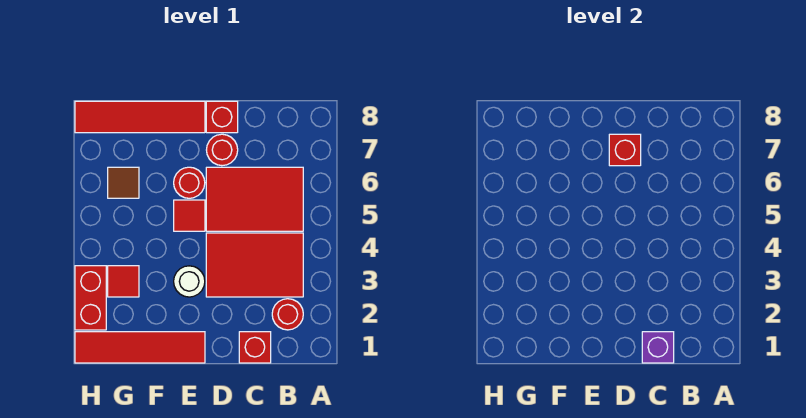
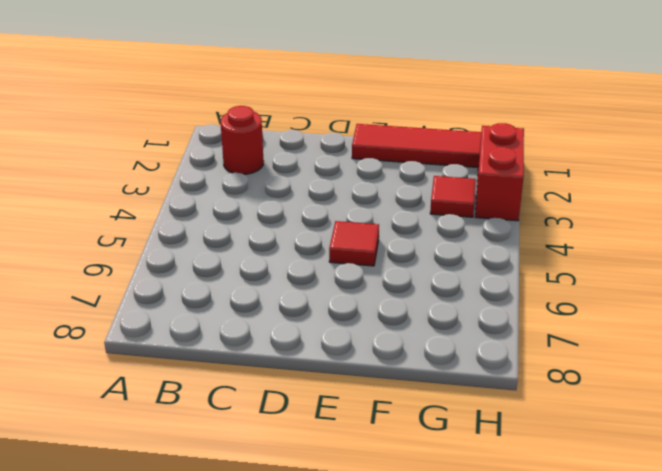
none -> red tile B3:D4 level 1
none -> red tile B5:D6 level 1
none -> red brick C1 level 1

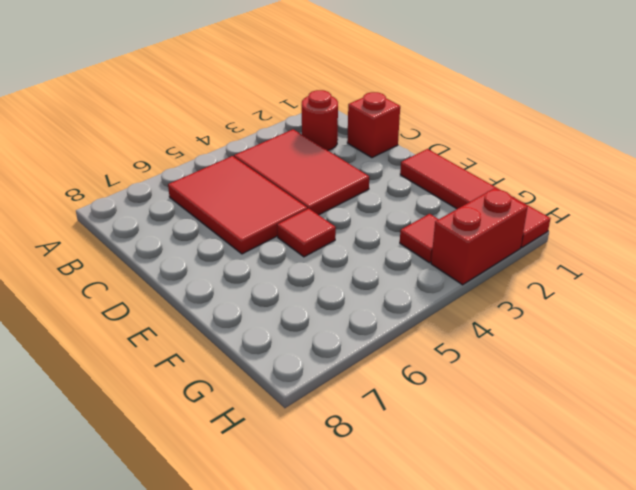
none -> red round brick D7 level 1
none -> red brick D8 level 1
none -> white round brick E3 level 1

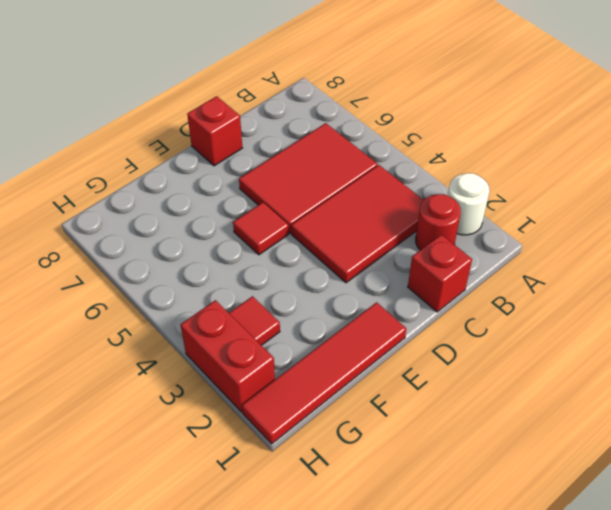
white round brick A2 level 1 -> white round brick E3 level 1
none -> red round brick D7 level 1
none -> red round brick E6 level 1
none -> red tile E8:H8 level 1

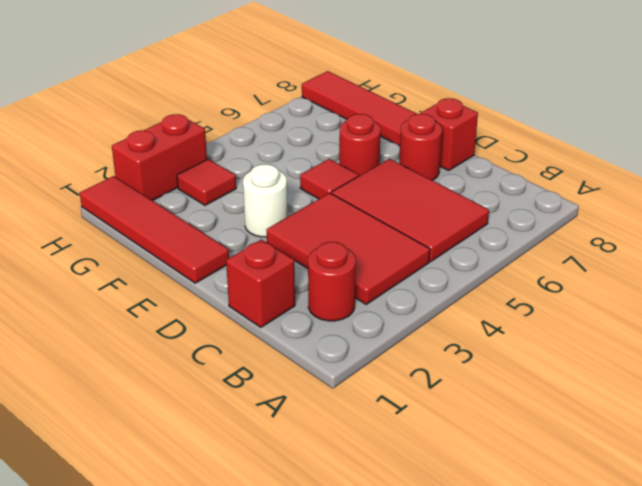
none -> brown tile G6 level 1
none -> purple brick C1 level 2
none -> red brick D7 level 2

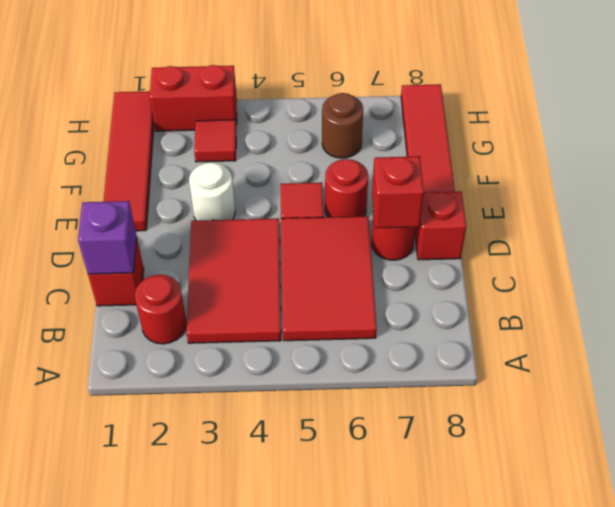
brown round brick G6 level 1 -> brown tile G6 level 1

